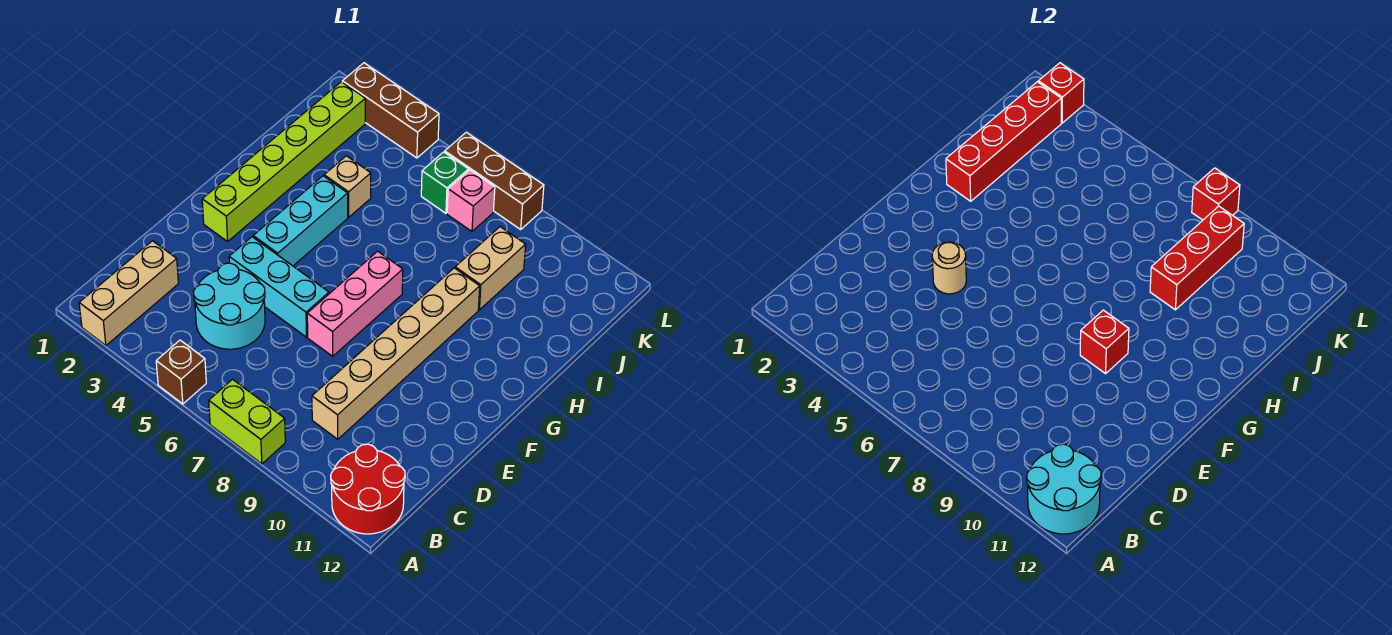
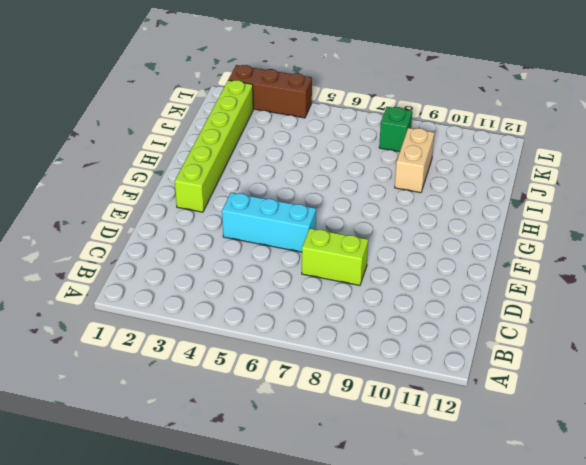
lime brick D7:D8 level 1 -> lime brick A7:A8 level 1
green brick K8 level 1 -> green brick K6 level 1
none -> tan brick A2:C2 level 1
none -> brown brick A5 level 1
none -> red round brick A11:B12 level 1

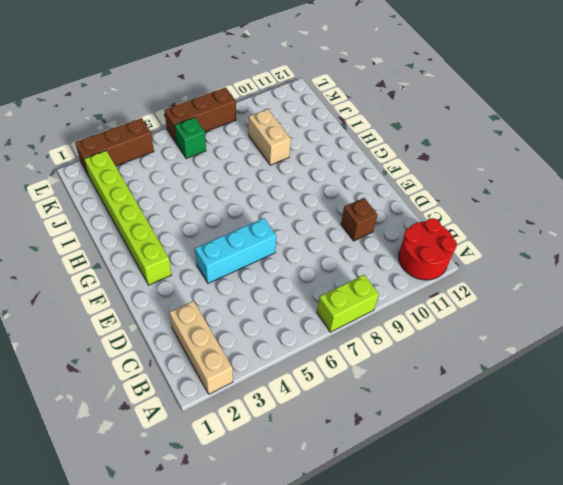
brown brick D10 level 1 -> brown brick A5 level 1
none -> cyan round brick C4:D5 level 1
none -> tan brick C9:H9 level 1
none -> pink brick E7:G7 level 1

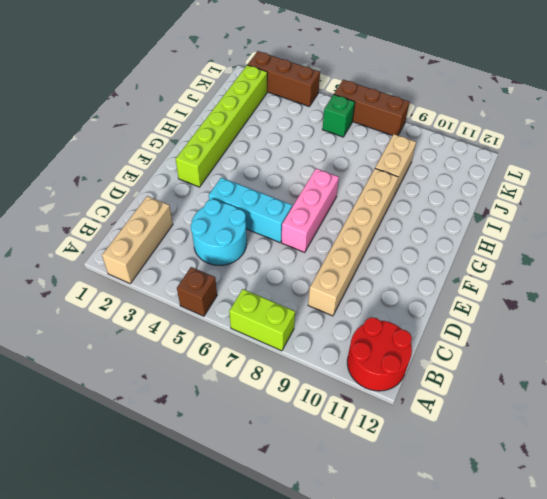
none -> cyan brick F4:H4 level 1
none -> tan brick I4 level 1
none -> pink brick K7 level 1

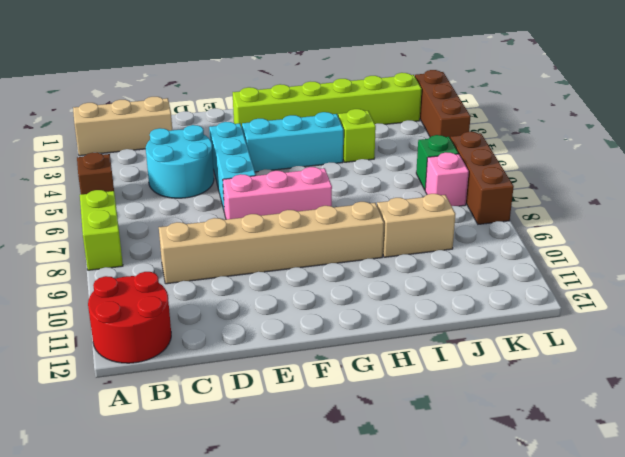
lime brick I4 level 1 -> tan brick I4 level 1
none -> cyan round brick A11:B12 level 2
none -> tan round brick E4 level 2
none -> red brick F9 level 2

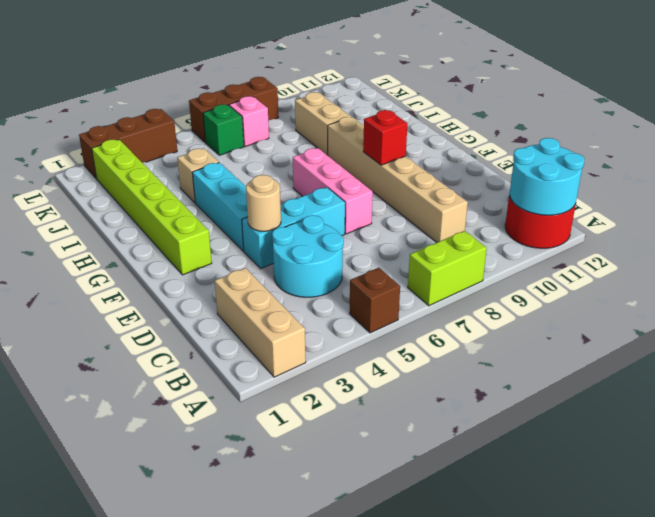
none -> red brick H2:K2 level 2
none -> red brick I9:K9 level 2
none -> red brick L2 level 2

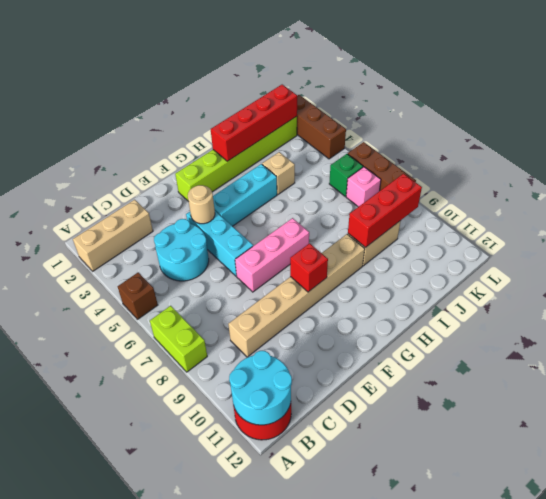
none -> red brick L2 level 2
none -> red brick L8 level 2

